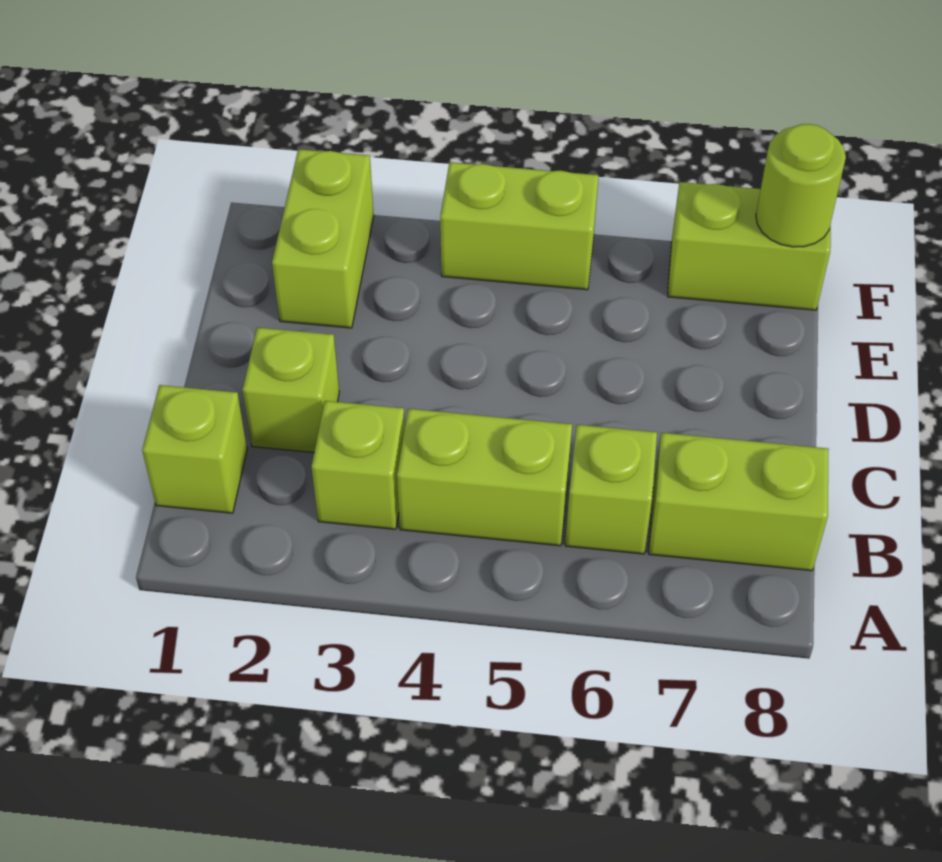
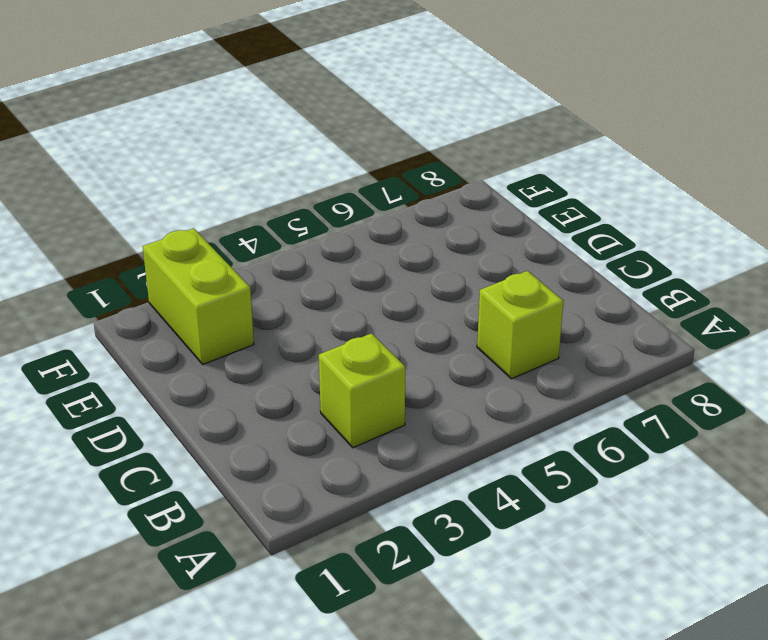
none -> lime brick B1 level 1
none -> lime brick B4:B5 level 1

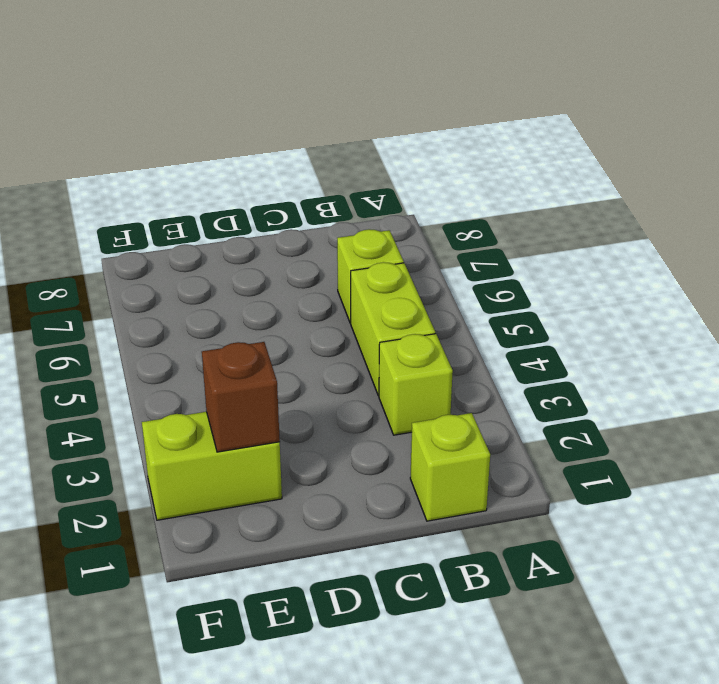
brown brick E2 level 2 -> none
none -> lime brick B7:B8 level 1
none -> lime brick C2 level 1

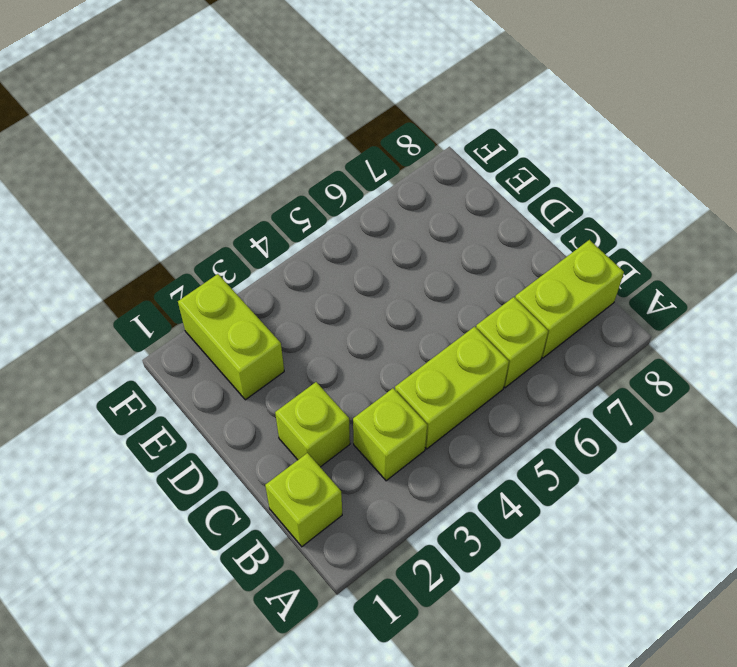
none -> lime brick F4:F5 level 1
none -> lime brick F7:F8 level 1

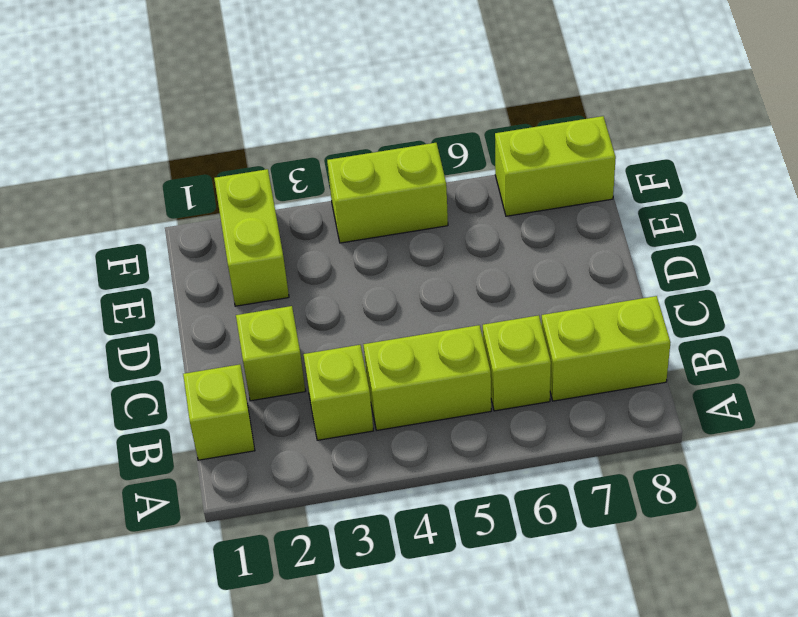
none -> lime round brick F8 level 2

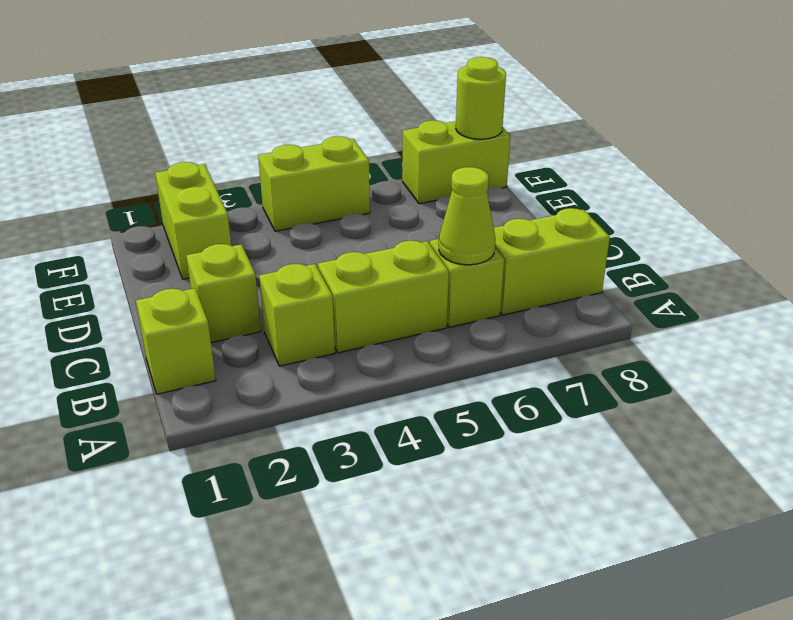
lime cone B6 level 2 -> none

